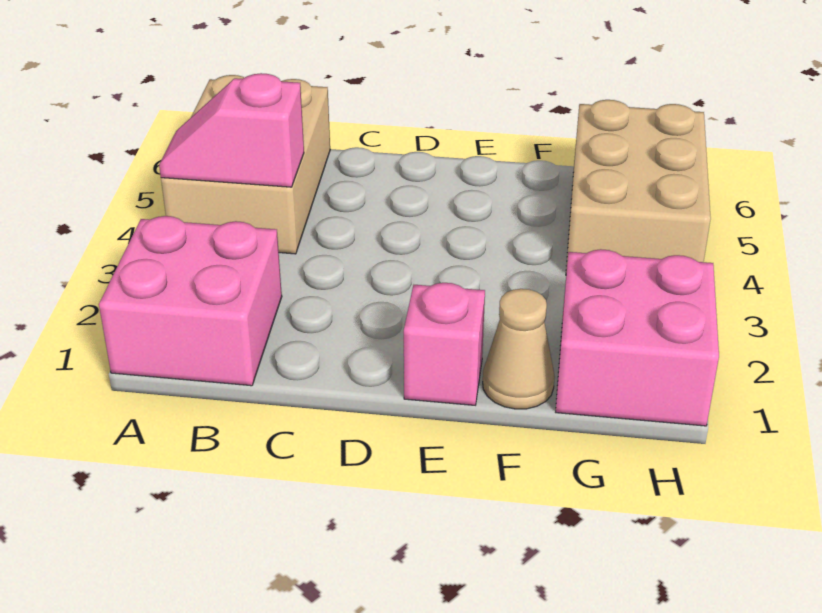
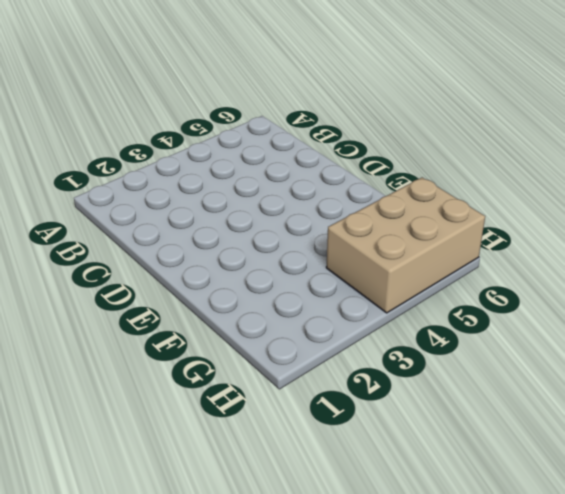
none -> pink brick A1:B2 level 1
none -> tan brick A4:B6 level 1

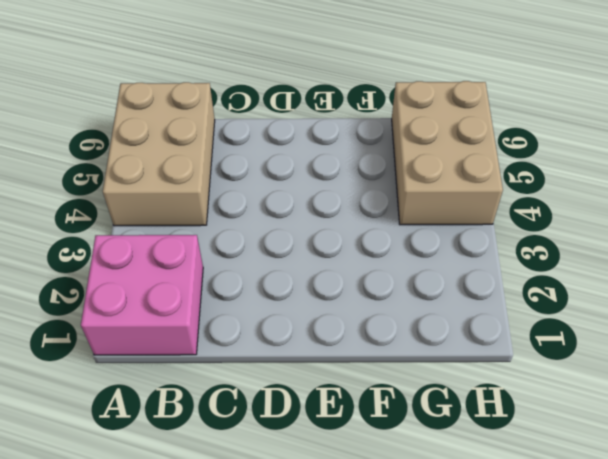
none -> pink brick E1 level 1
none -> tan cone F1 level 1

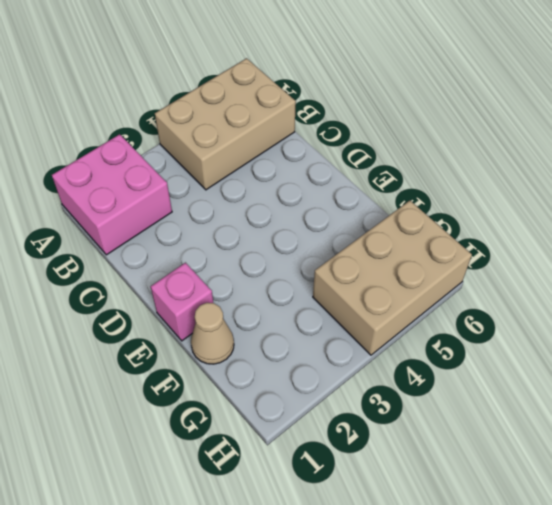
none -> pink brick G1:H2 level 1
none -> pink slope A4:B4 level 2 top B

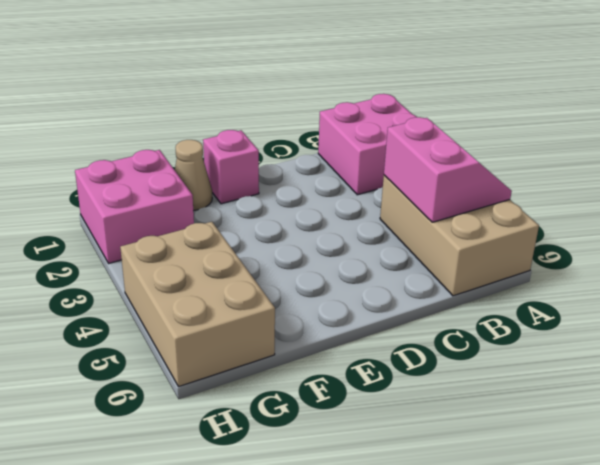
pink slope A4:B5 level 2 top B -> pink slope A4:B4 level 2 top B

